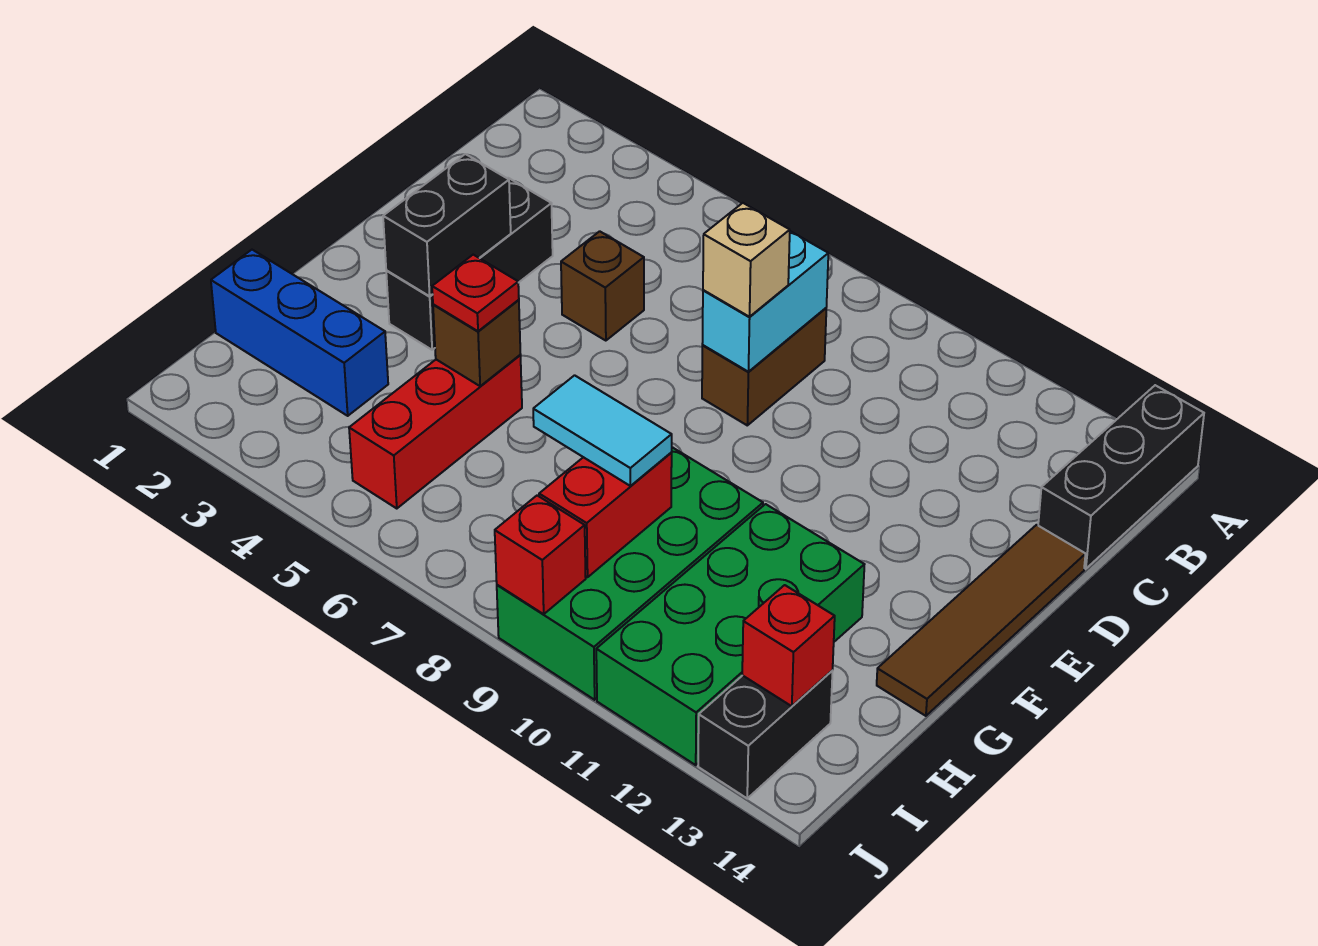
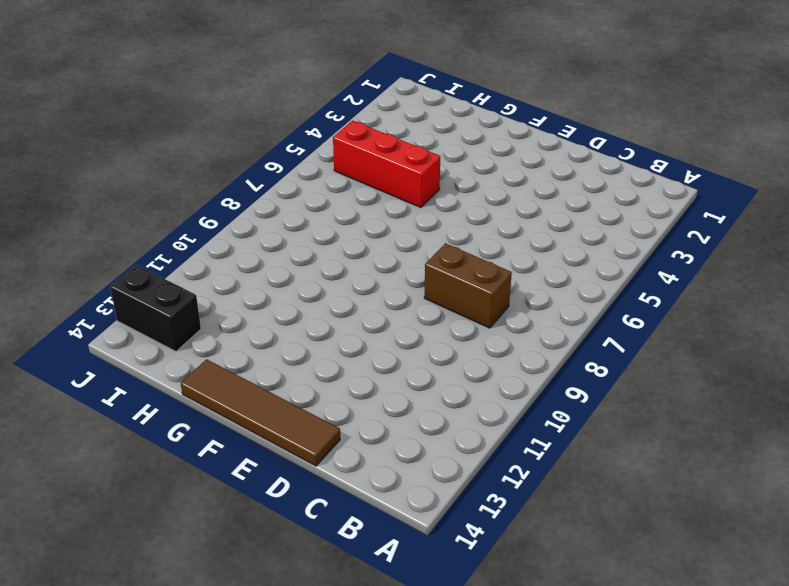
none -> black brick A14:C14 level 1
none -> black brick D3:F3 level 1
none -> brown brick D5 level 1

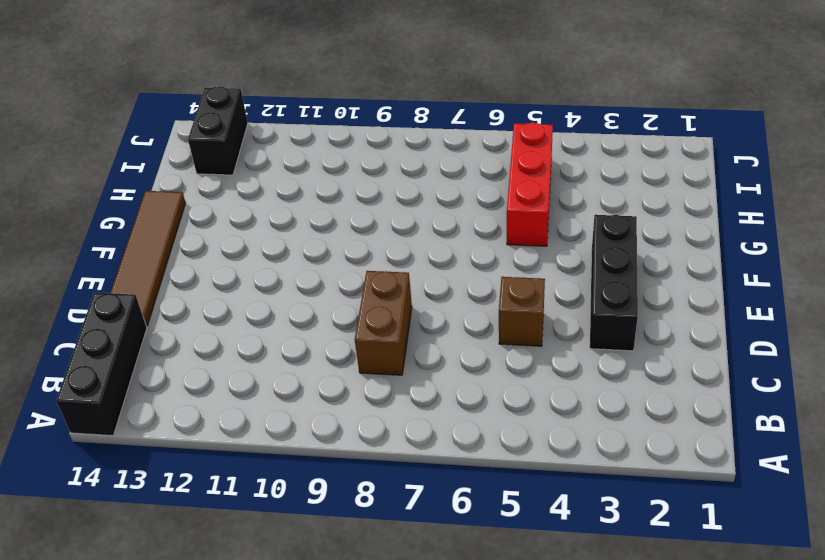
none -> green brick G9:J10 level 1
none -> green brick G11:J12 level 1
none -> blue brick H1:H3 level 1

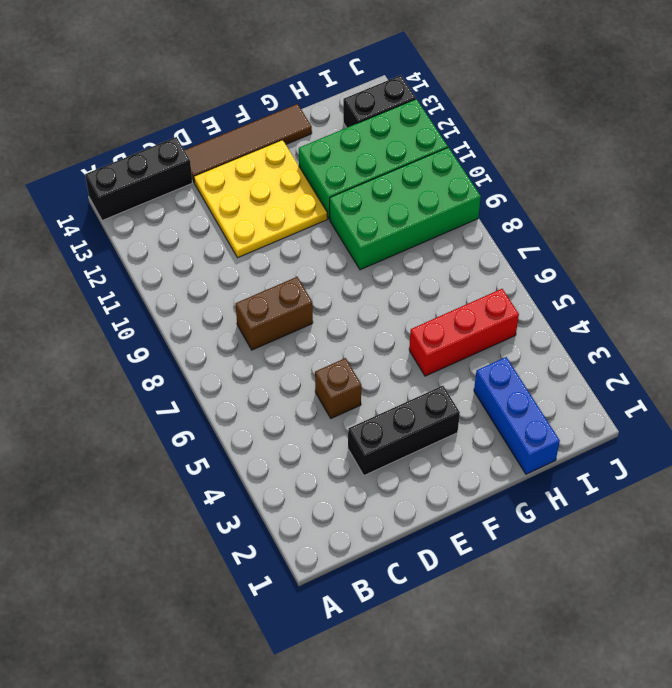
yellow plate D11:F13 level 1 -> none
none -> cyan brick C8:D8 level 2
none -> black brick E3:F3 level 2
none -> brown brick G5 level 2

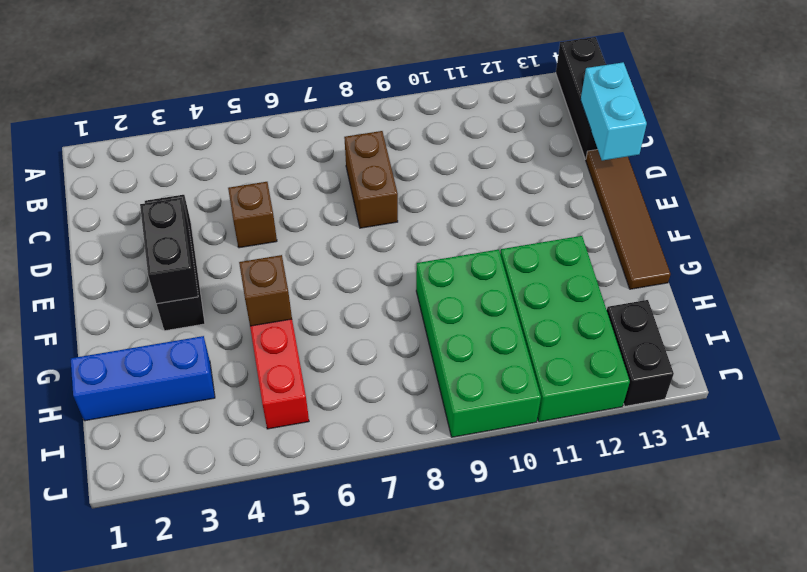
cyan brick C14:D14 level 2 -> cyan brick C8:D8 level 2
none -> red brick H9:I9 level 2
none -> red brick I13 level 2
none -> red brick J9 level 2

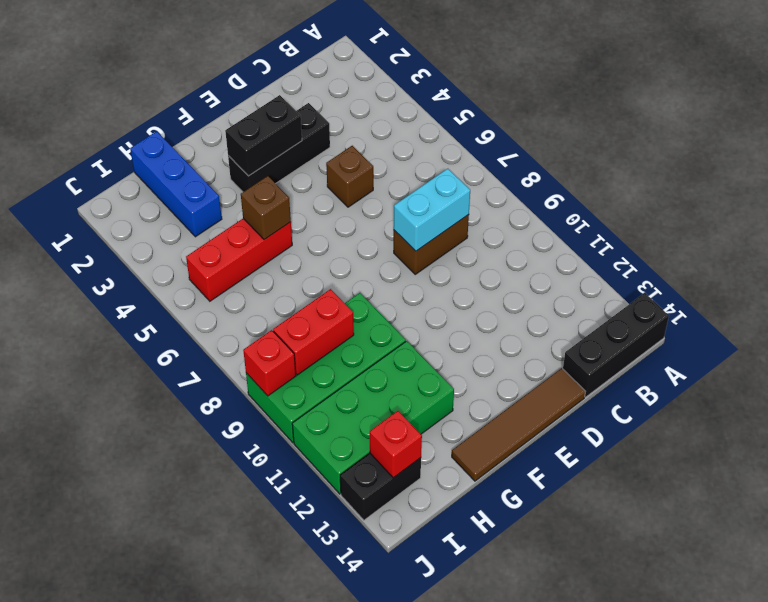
none -> tan brick D8 level 3
none -> red plate G5 level 3
none -> cyan tile H8:H9 level 3

